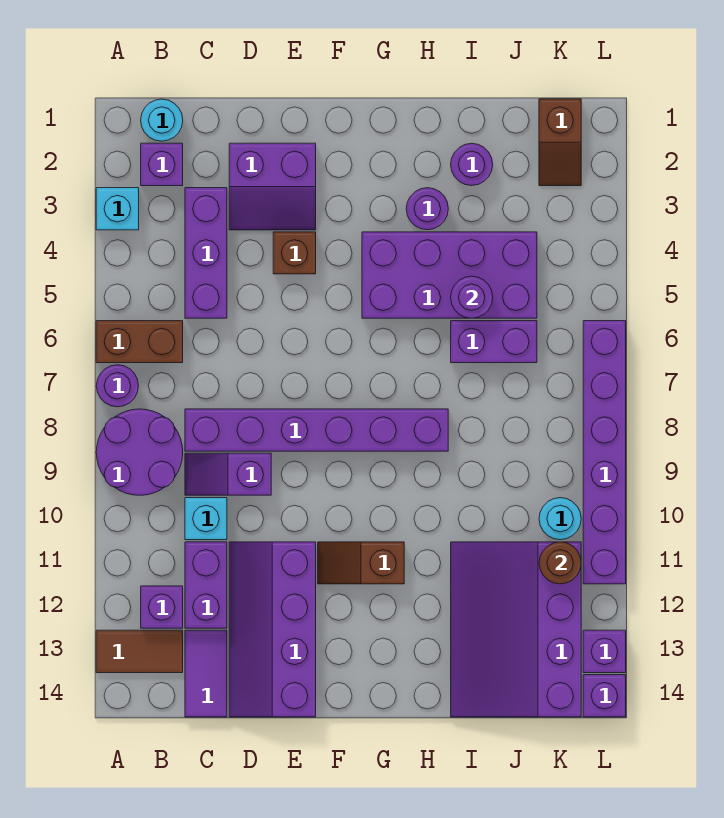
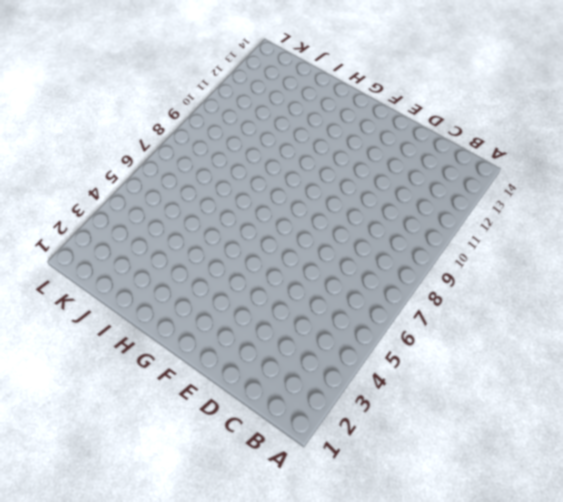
none -> cyan brick A3 level 1
none -> brown brick A6:B6 level 1
none -> purple round brick A7 level 1
none -> purple round brick A8:B9 level 1

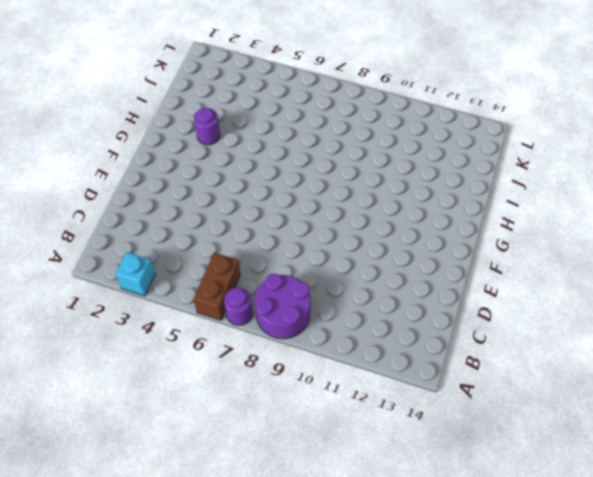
none -> brown tile A13:B13 level 1
none -> cyan round brick B1 level 1
none -> purple brick B2 level 1
none -> purple brick B12 level 1

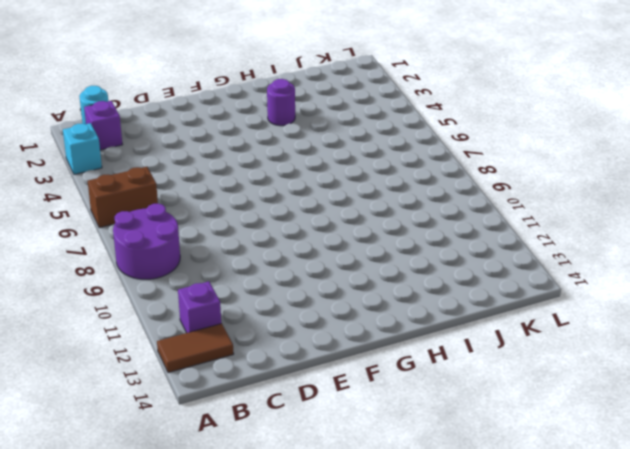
none -> purple round brick A7 level 1
none -> purple brick C3:C5 level 1
none -> purple brick C8:H8 level 1
none -> purple slope C9:D9 level 1 top D

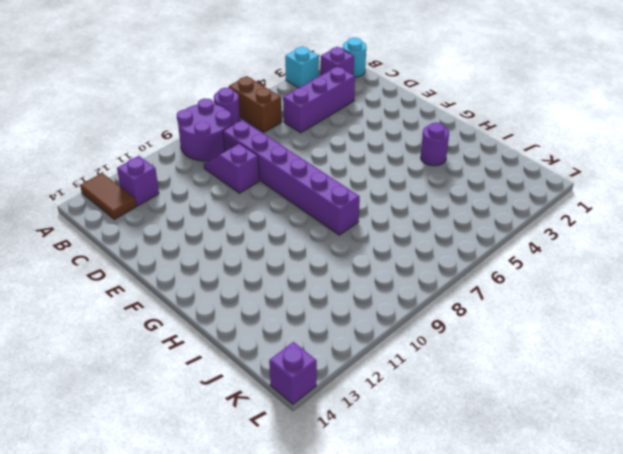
none -> cyan brick C10 level 1
none -> purple brick C11:C12 level 1
none -> purple tile C13:C14 level 1
none -> purple slope D2:E3 level 1 top 2

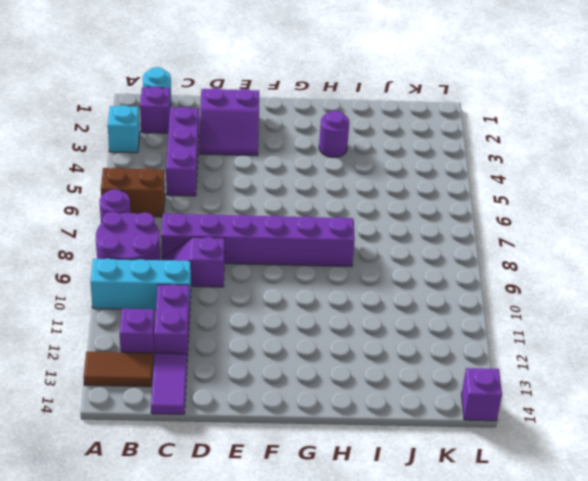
cyan brick A10:C10 level 1 -> cyan brick C10 level 1
none -> purple slope D11:E14 level 1 top E
none -> brown brick E4 level 1
none -> brown slope F11:G11 level 1 top G
none -> purple brick G4:J5 level 1

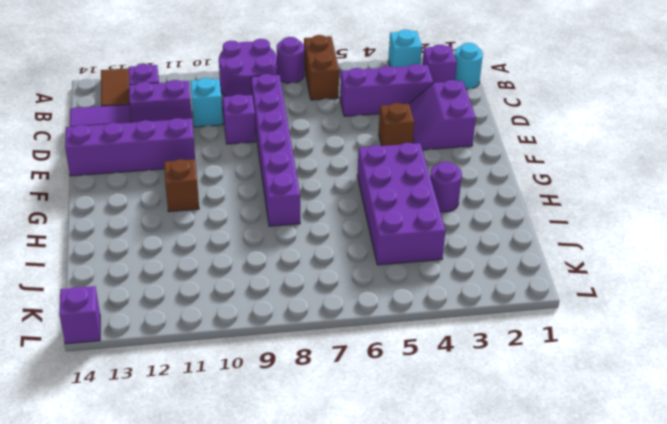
none -> purple round brick I2 level 1
none -> purple brick I6:J6 level 1
none -> purple slope I11:K14 level 1 top K
none -> brown slope K1:K2 level 1 top 1

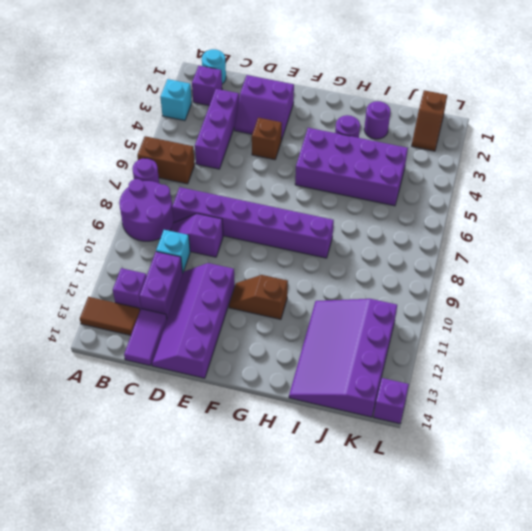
none -> purple brick I6:J6 level 1
none -> cyan round brick K10 level 1
none -> purple brick L6:L11 level 1
none -> purple brick L13 level 1

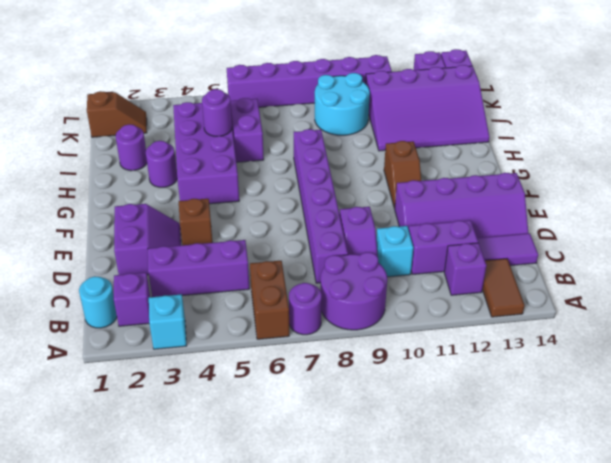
cyan round brick J9:K10 level 1 -> cyan round brick K10 level 1
none -> brown round brick K11 level 2

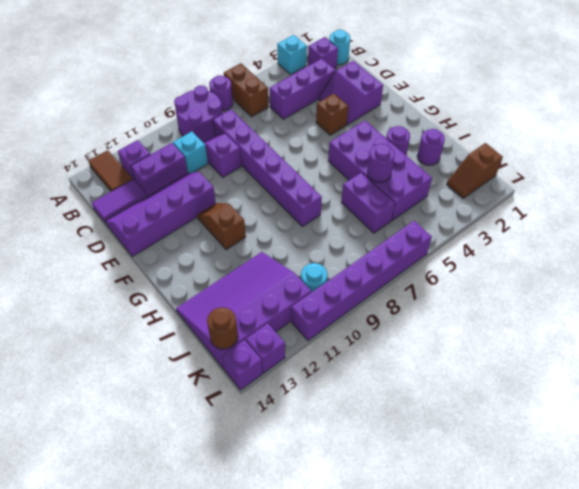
brown round brick K14 level 2 -> brown round brick K11 level 2

